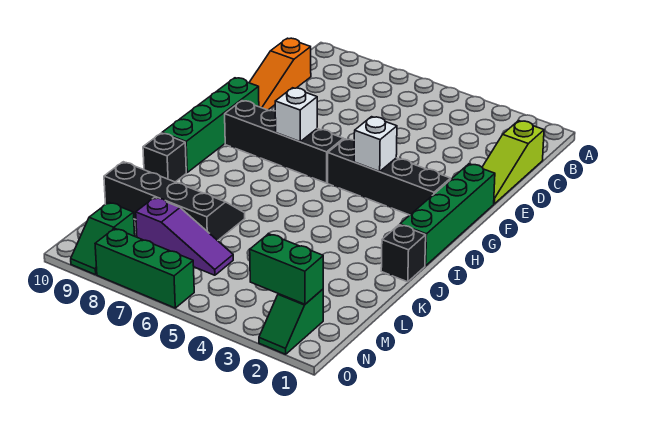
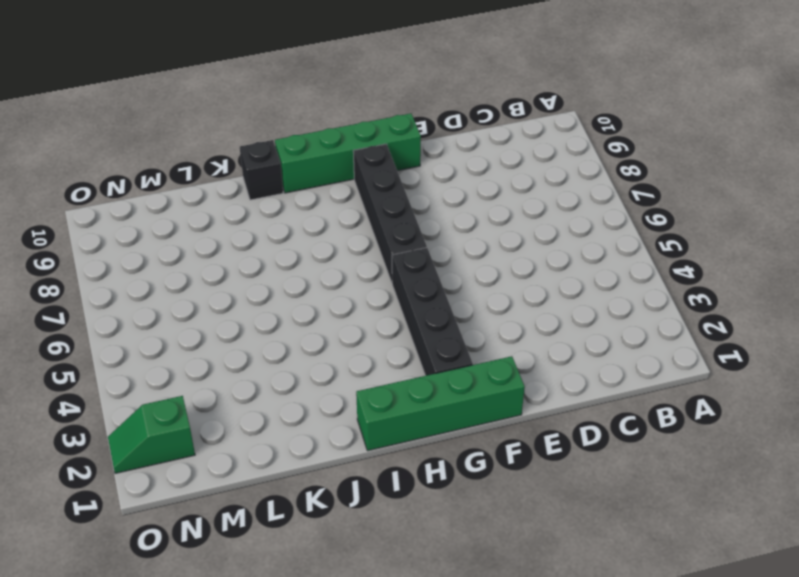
none -> lime slope C1:E1 level 1 top C
none -> orange slope C10:E10 level 1 top C
none -> black brick J1 level 1

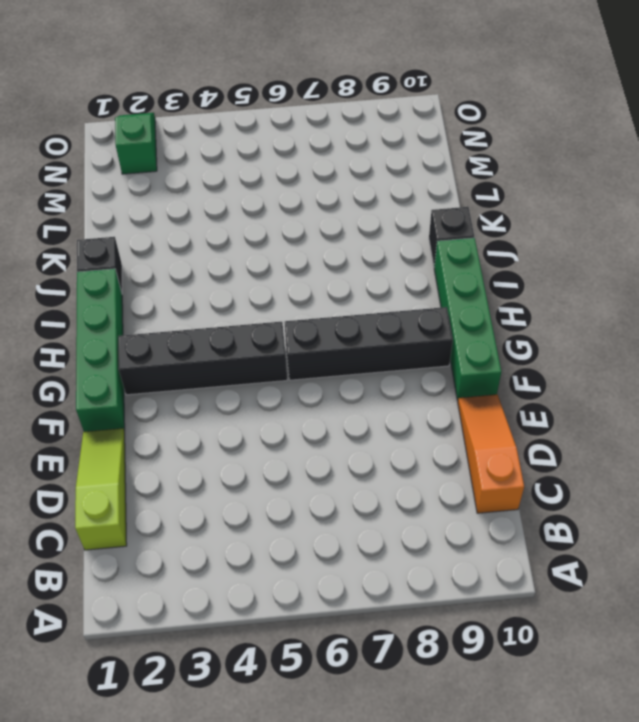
none -> black slope K7:L10 level 1 top L
none -> purple slope M6:M8 level 1 top 8
none -> green slope N9:O9 level 1 top N

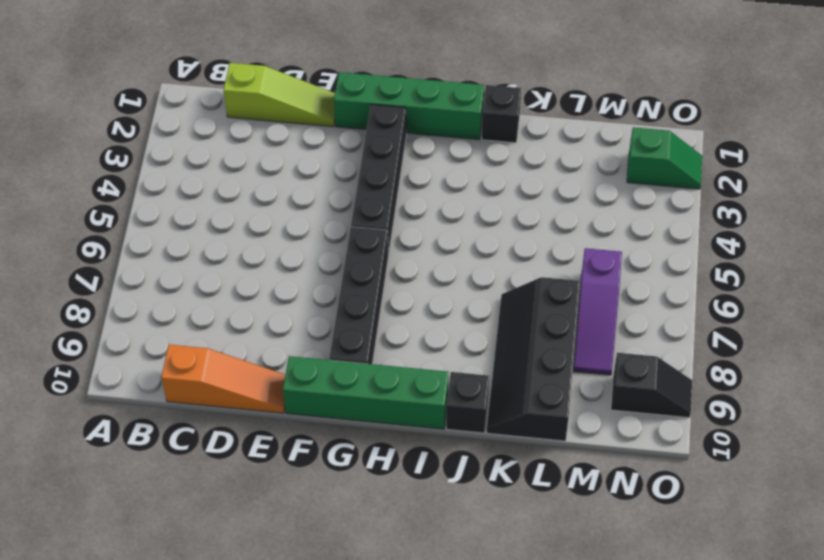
purple slope M6:M8 level 1 top 6 -> purple slope M6:M8 level 1 top 8
black slope N9:O9 level 1 top N -> green slope N9:O9 level 1 top N
none -> green brick O6:O8 level 1
none -> white brick G4 level 2
none -> white brick G7 level 2

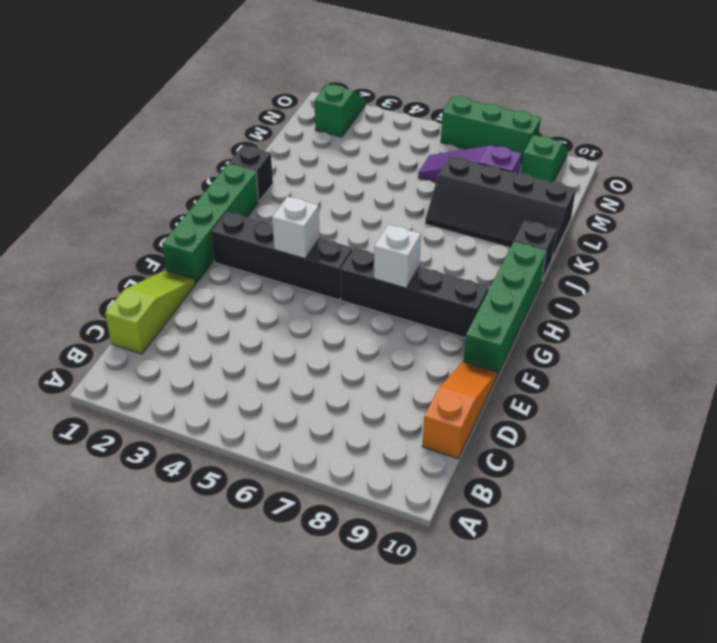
none -> green brick N2:N3 level 2

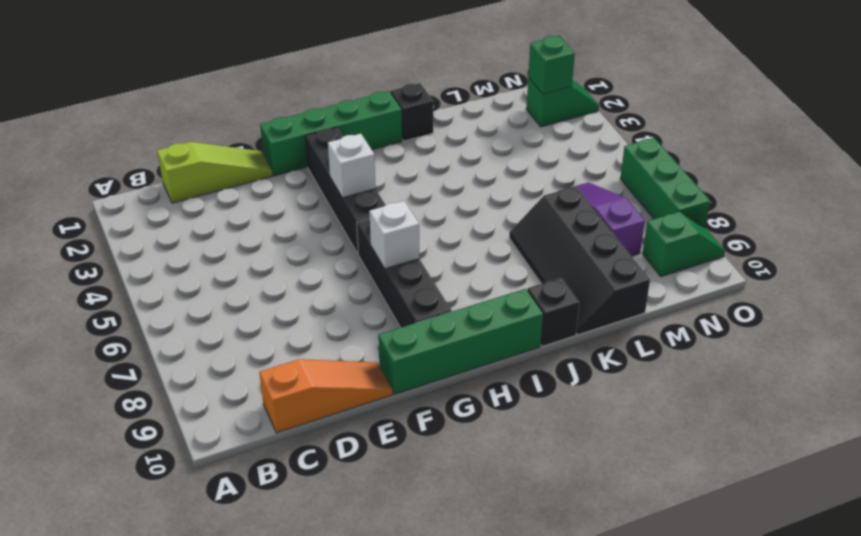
green brick N2 level 2 -> green brick N2:N3 level 2

